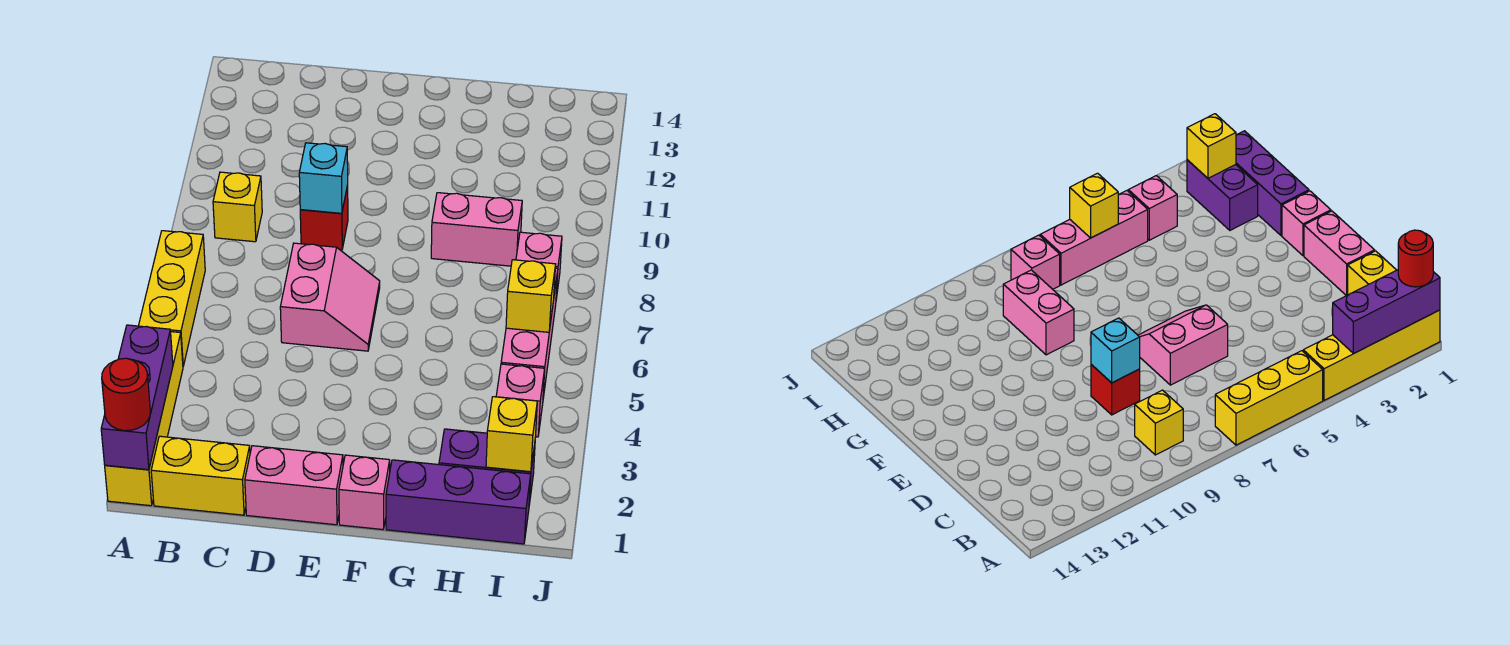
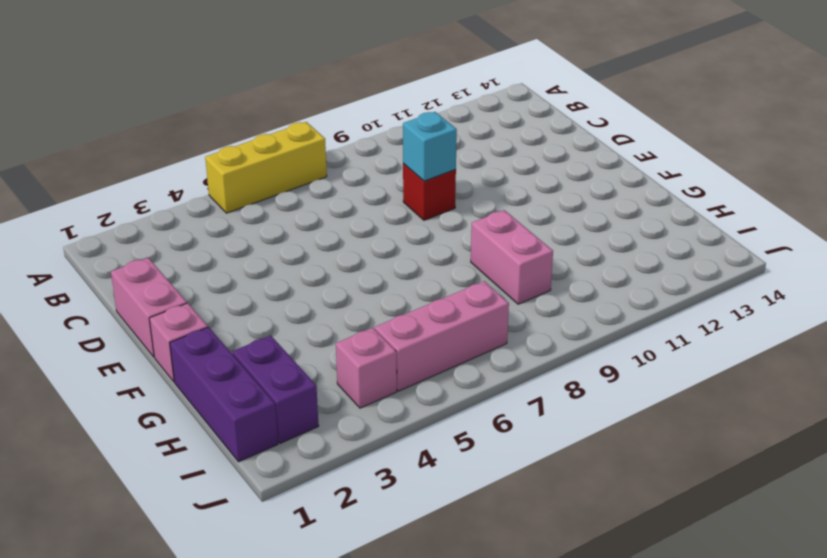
none -> yellow brick A1:A4 level 1
none -> yellow brick B1:C1 level 1
none -> yellow brick B9 level 1

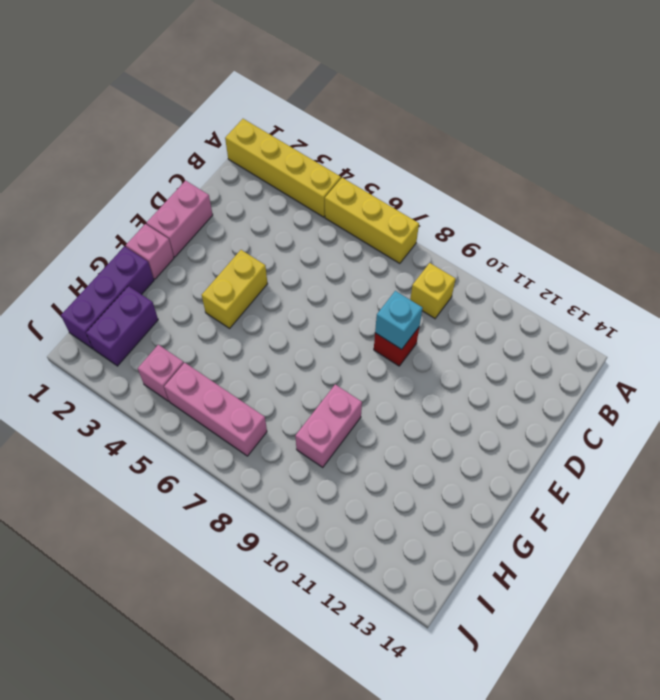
yellow brick E4:F4 level 1 -> yellow brick B1:C1 level 1
none -> pink slope D6:E7 level 1 top D
none -> pink brick I8 level 1
none -> purple brick A1:A3 level 2

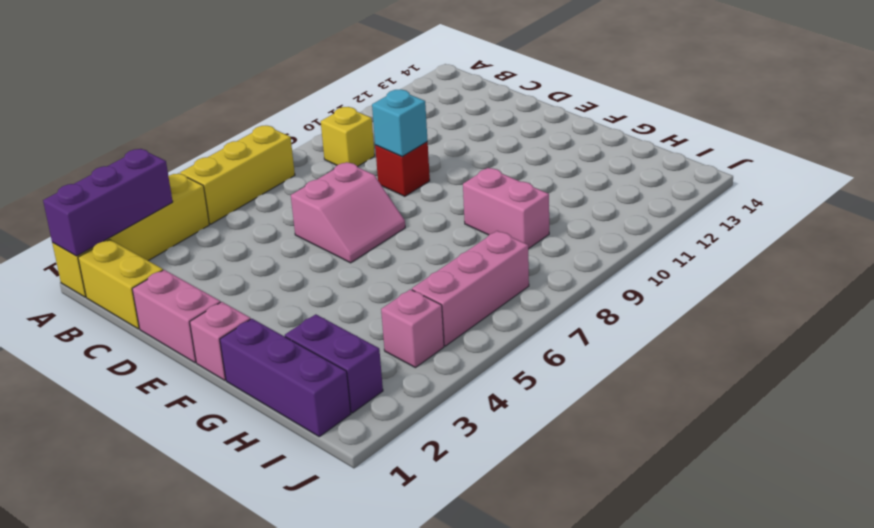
none -> pink brick I8 level 1
none -> yellow brick I2 level 2
none -> yellow brick I6 level 2

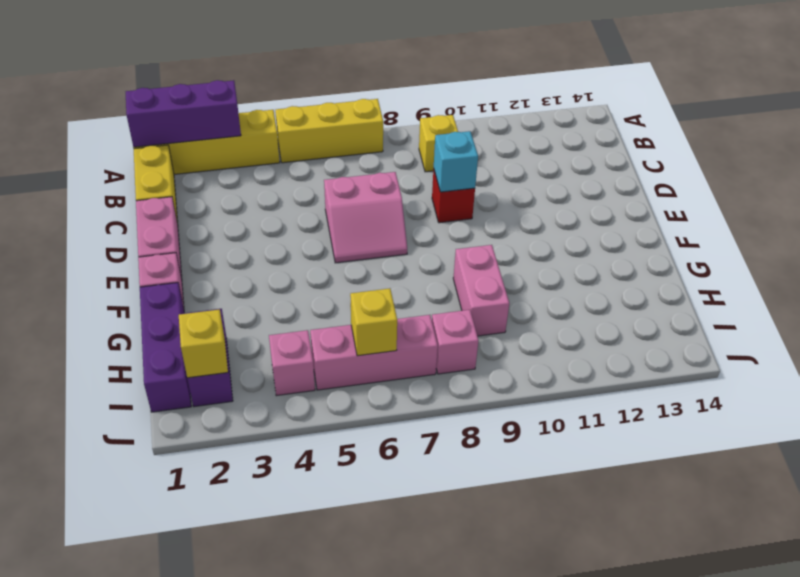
none -> red round brick A1 level 3

